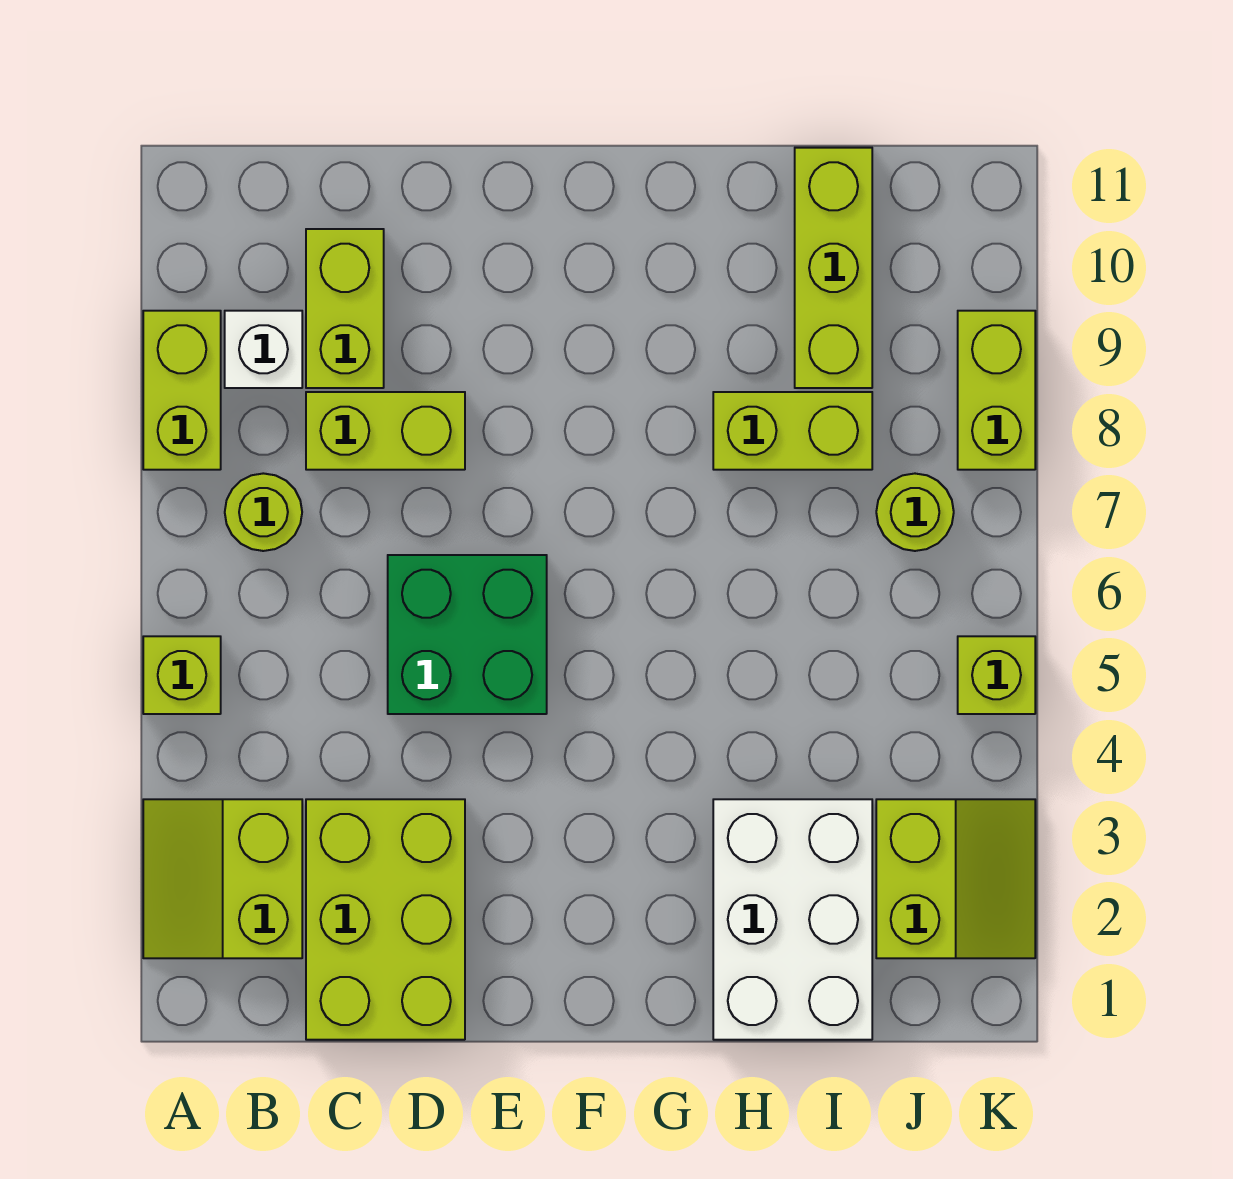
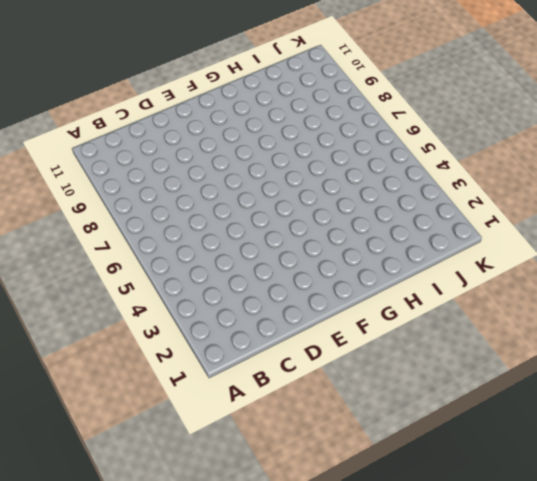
none -> lime slope A2:B3 level 1 top B
none -> lime brick A5 level 1
none -> lime brick A8:A9 level 1

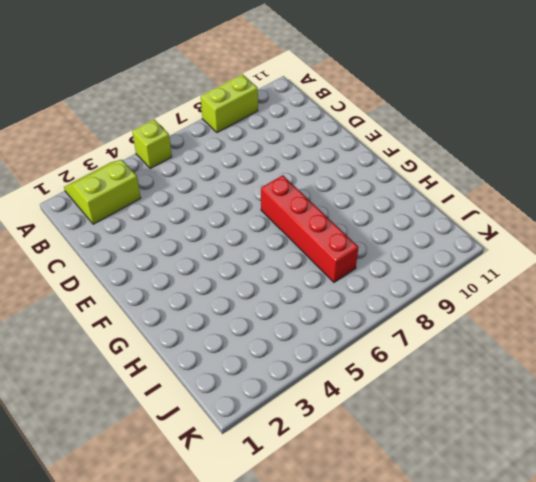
red brick F7:I7 level 1 -> none
none -> lime round brick B7 level 1
none -> white brick B9 level 1
none -> lime brick C1:D3 level 1

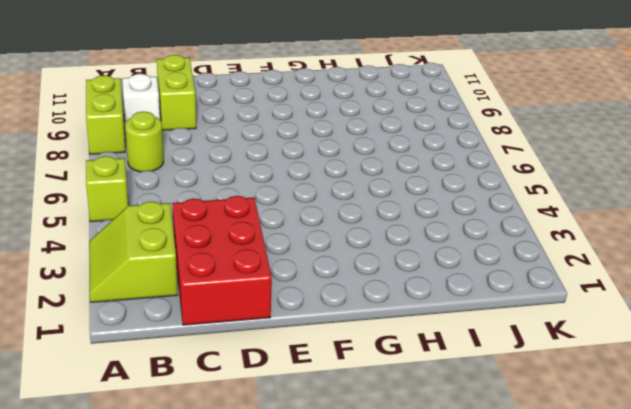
red brick C1:D3 level 1 -> lime brick C1:D3 level 1
none -> lime brick C8:D8 level 1
none -> green brick D5:E6 level 1
none -> white brick H1:I3 level 1

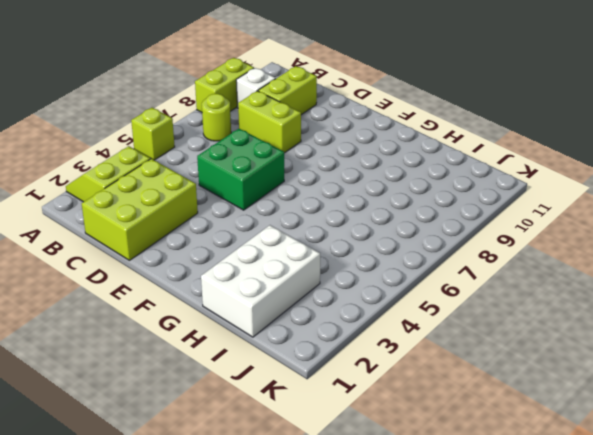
none -> lime brick H8:I8 level 1
none -> lime brick I9:I11 level 1
none -> lime slope J2:K3 level 1 top J

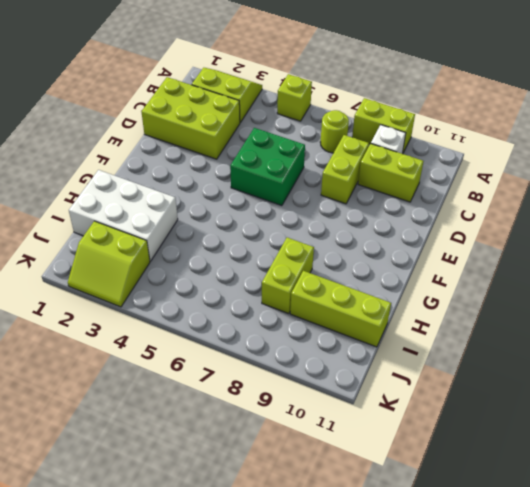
none -> lime round brick J7 level 1
none -> lime brick K5 level 1
none -> lime brick K8:K9 level 1

